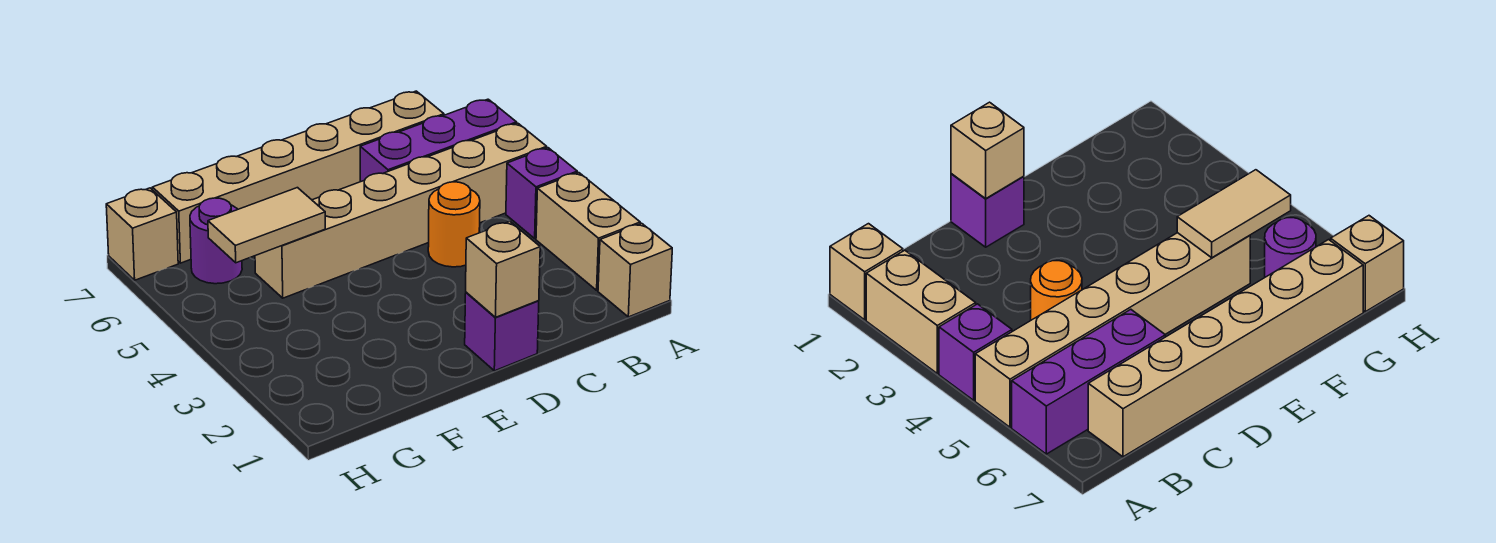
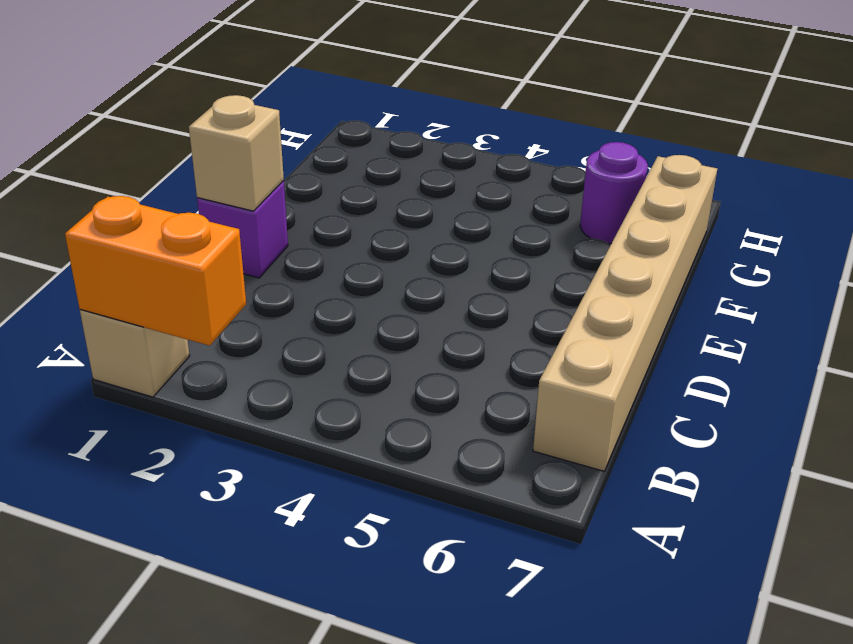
orange brick A1:A2 level 2 -> none
none -> tan brick A2:A3 level 1
none -> purple brick A4 level 1
none -> tan brick A5:F5 level 1

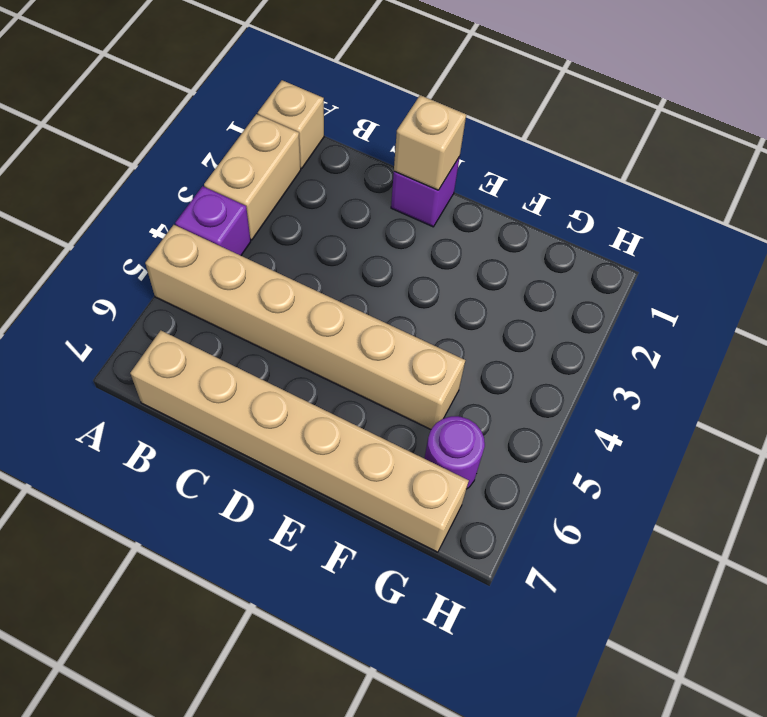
none -> purple brick A6:C6 level 1
none -> orange round brick C4 level 1
none -> tan brick H7 level 1

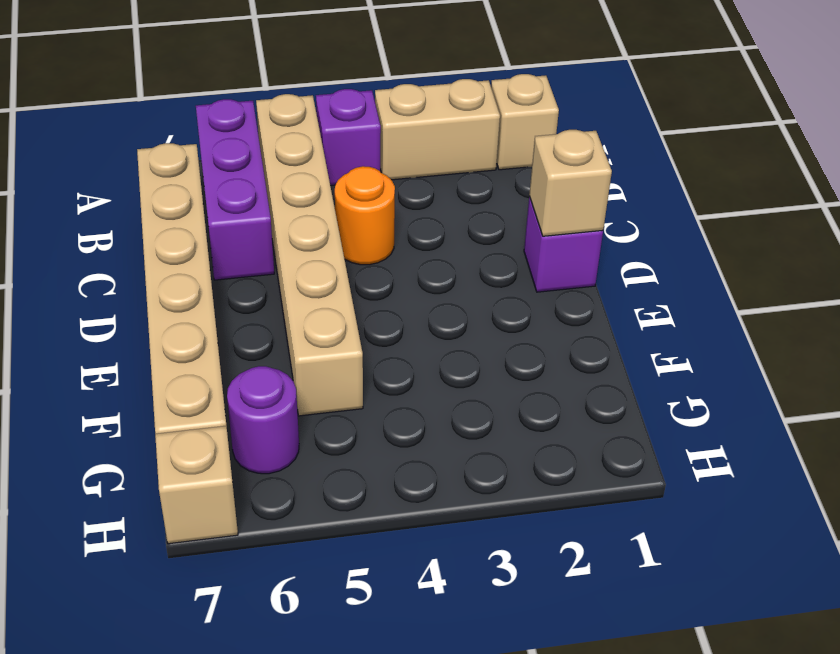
none -> tan tile F5:G5 level 2

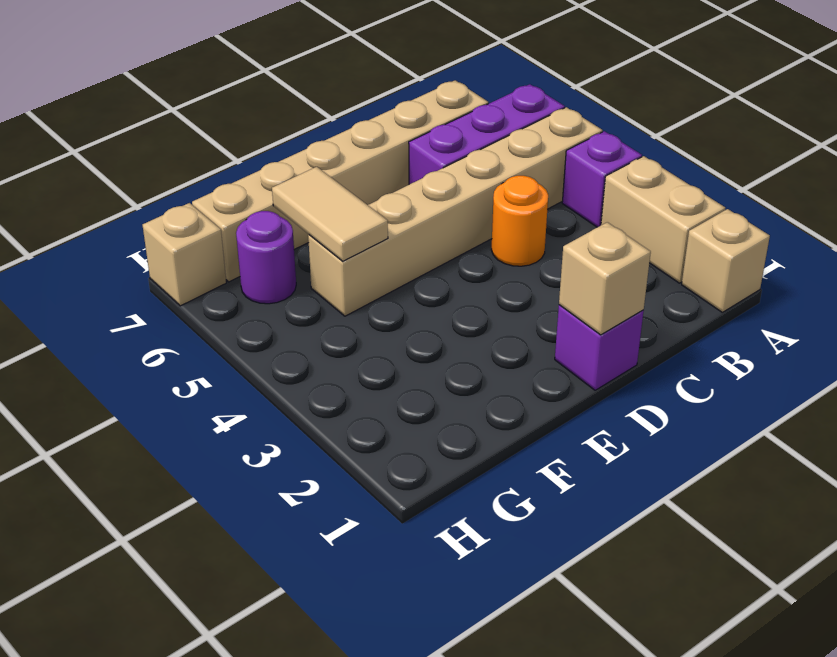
tan tile F5:F6 level 2 -> tan tile F5:G5 level 2

